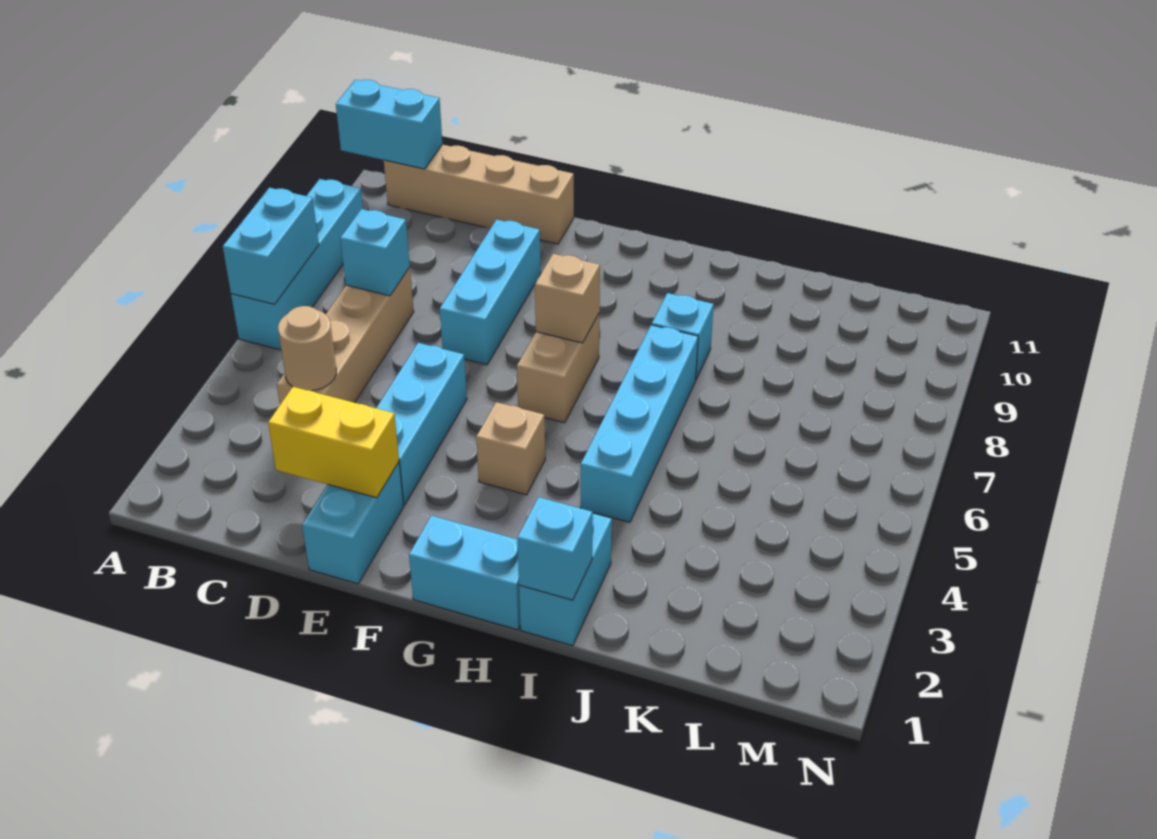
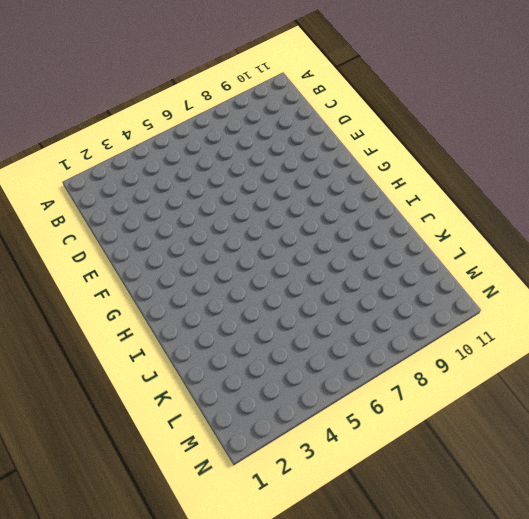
none -> cyan brick A6:A9 level 1
none -> tan brick B11:E11 level 1
none -> tan brick C4:C7 level 1

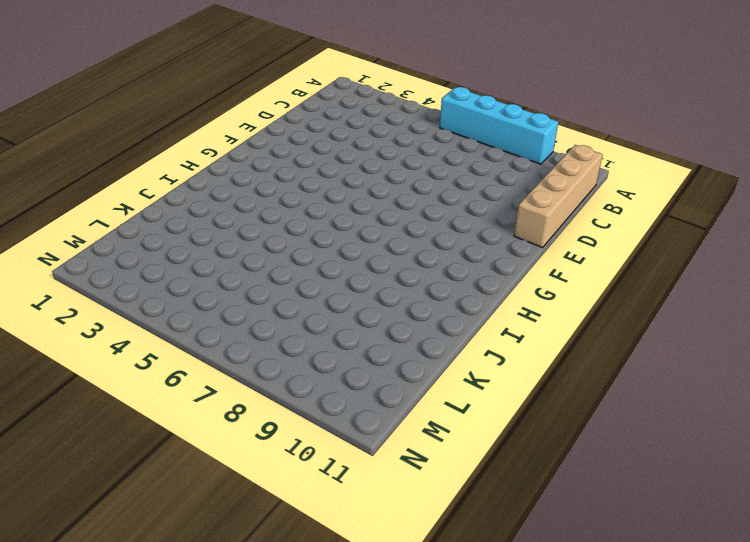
none -> tan brick C4:C7 level 1
none -> cyan brick E1:E2 level 1
none -> cyan brick E3:E5 level 1

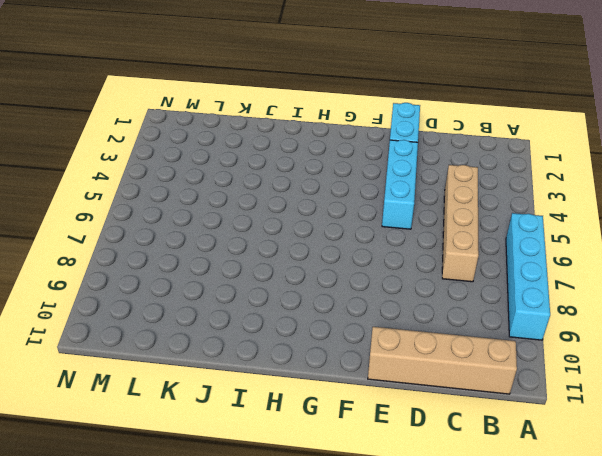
none -> cyan brick E7:E9 level 1
none -> cyan brick G1:H1 level 1
none -> tan brick G4 level 1

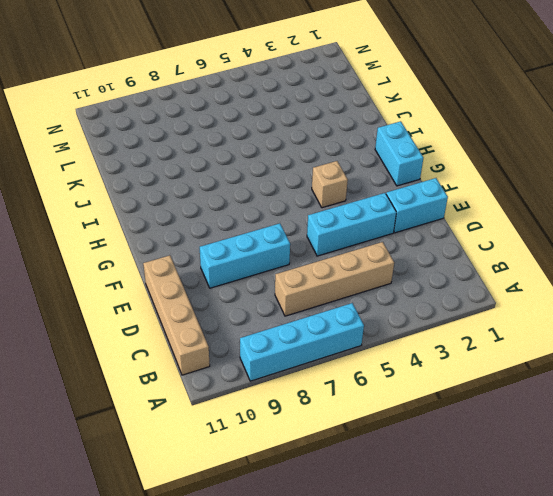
none -> tan brick G6:G7 level 1
none -> cyan brick I1:I2 level 1
none -> cyan brick I4:I7 level 1

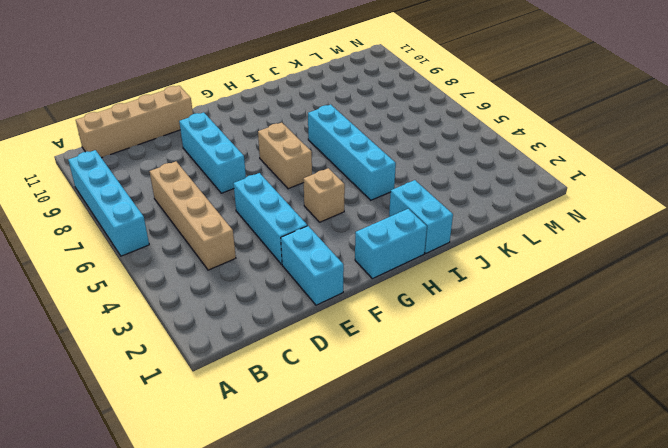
none -> cyan brick I8 level 1
none -> cyan brick A6:A7 level 2
none -> cyan brick A11:B11 level 2

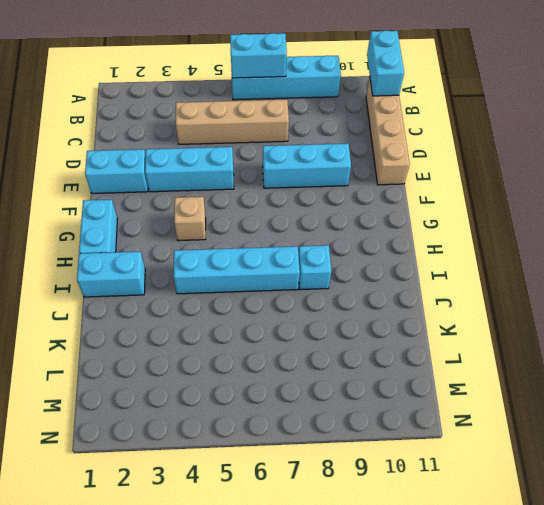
none -> tan brick G6:G7 level 1
none -> tan round brick C4 level 2
none -> cyan brick C7 level 2

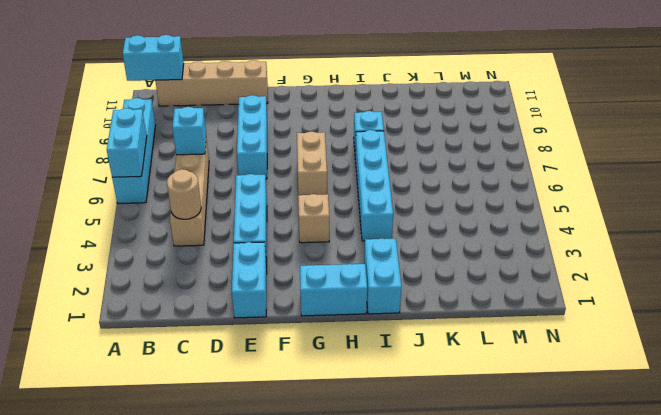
none -> yellow brick D2:E2 level 2
none -> tan brick G7 level 2
none -> cyan brick I1 level 2

